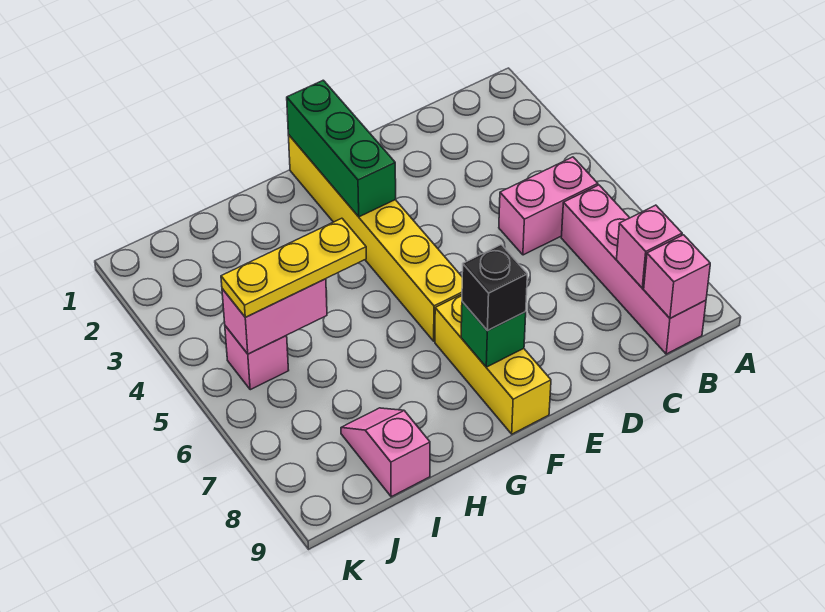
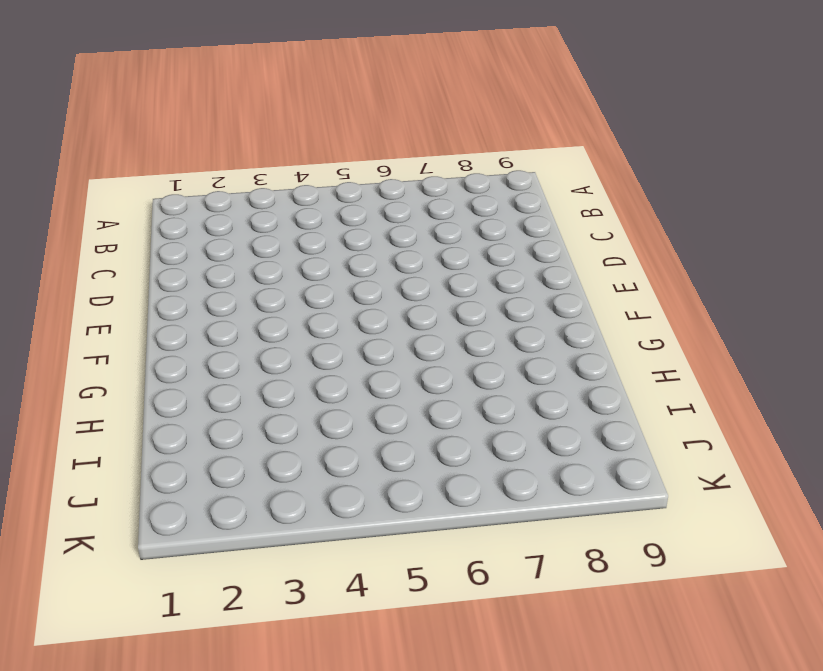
none -> pink brick B5:C5 level 1
none -> pink brick B6:B9 level 1
none -> yellow brick F1:F6 level 1

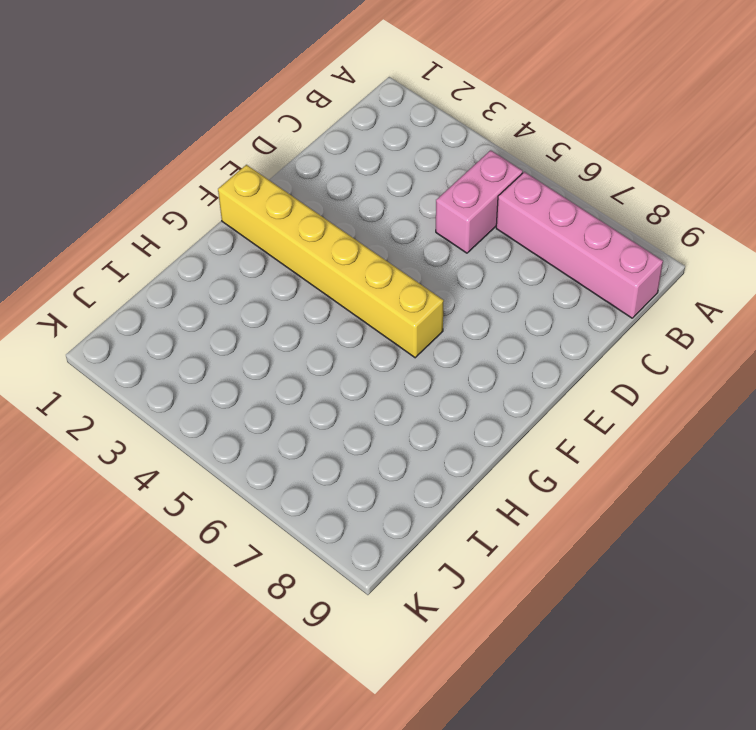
none -> yellow brick F7:F9 level 1
none -> pink slope I8:I9 level 1 top 9
none -> pink brick J5 level 1

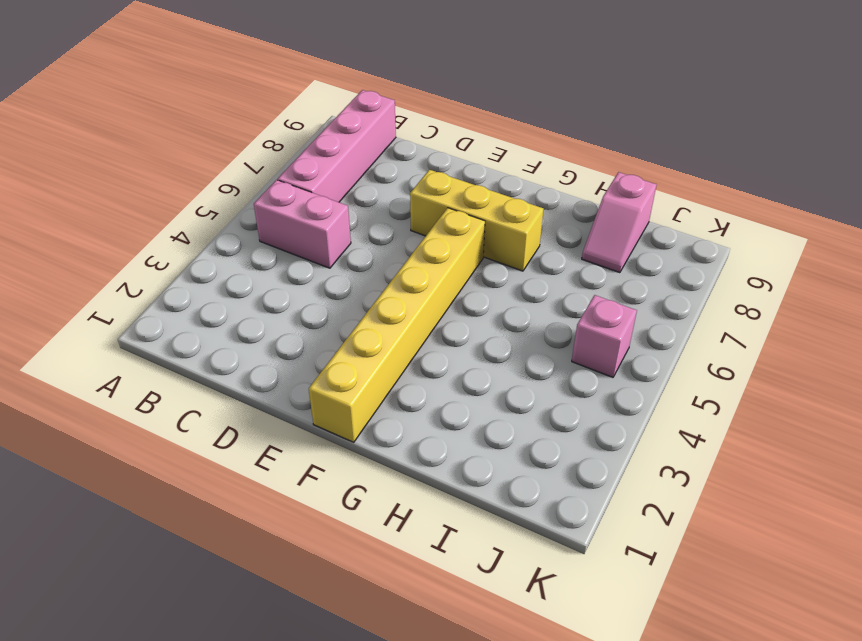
yellow brick E7:G7 level 1 -> yellow brick F7:F9 level 1
none -> pink brick B8 level 2
none -> pink brick B9 level 2
none -> green brick F1:F3 level 2

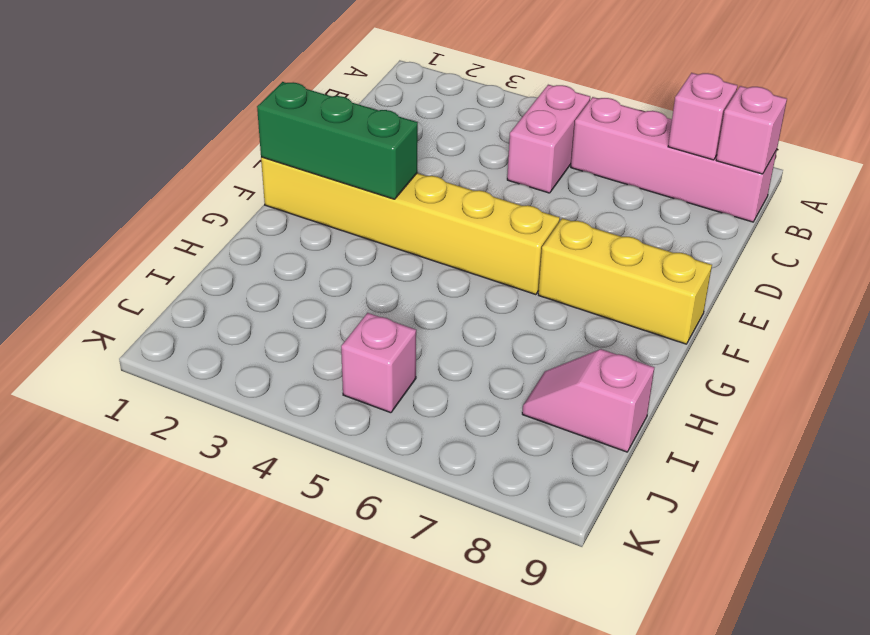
none -> green brick F8 level 2
none -> pink brick I5:J5 level 2
none -> black brick F8 level 3

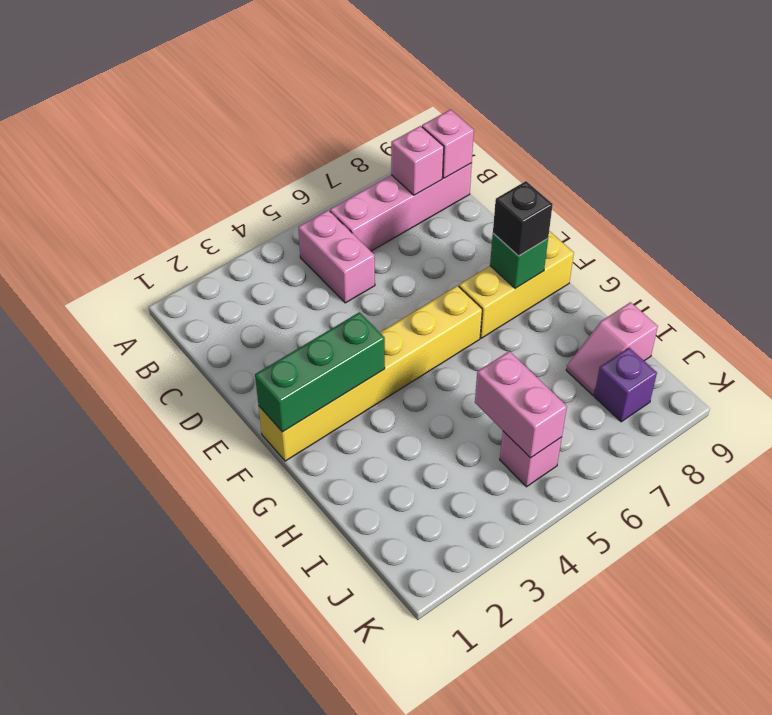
purple brick J8 level 1 -> none
none -> yellow plate H5:J5 level 3

